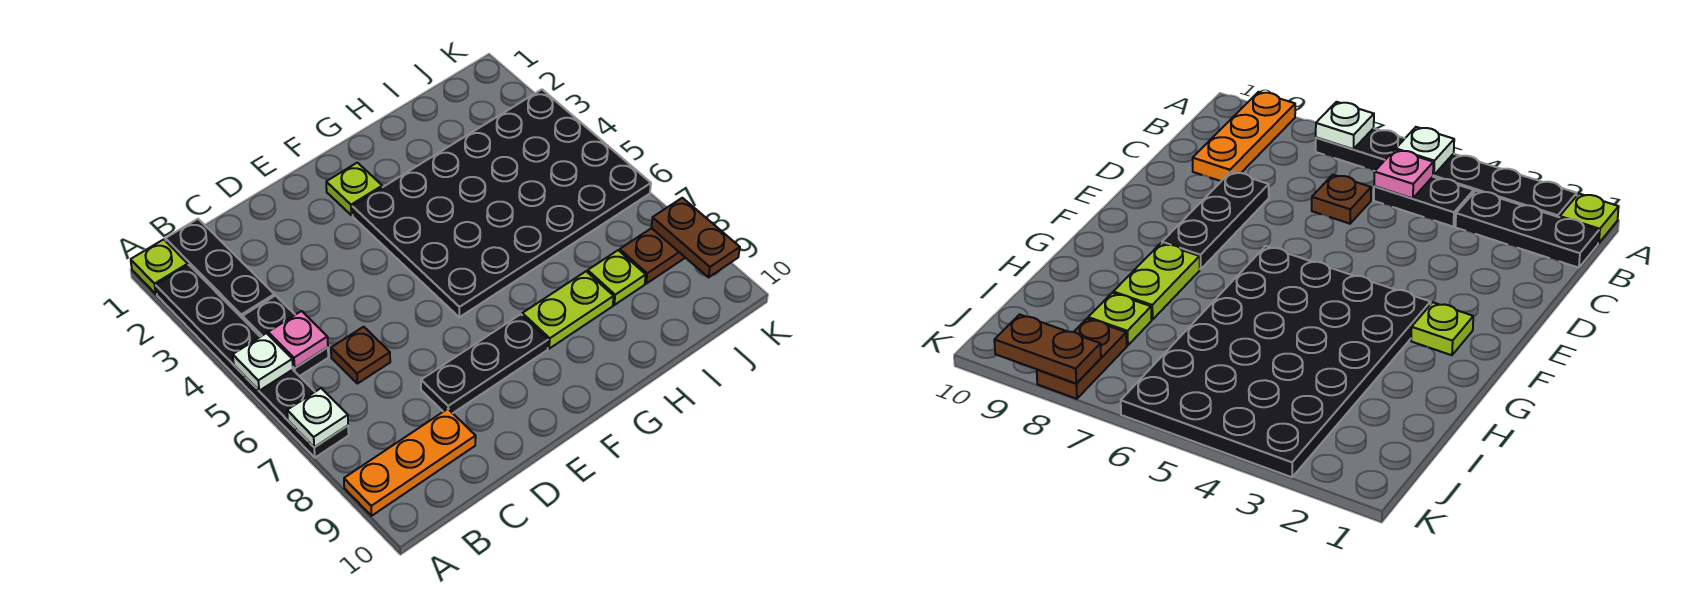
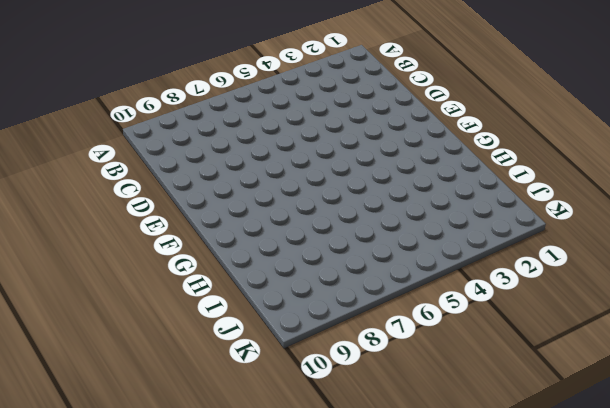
none -> lime plate A1 level 1
none -> black plate A2:A7 level 1
none -> orange plate A9:C9 level 1

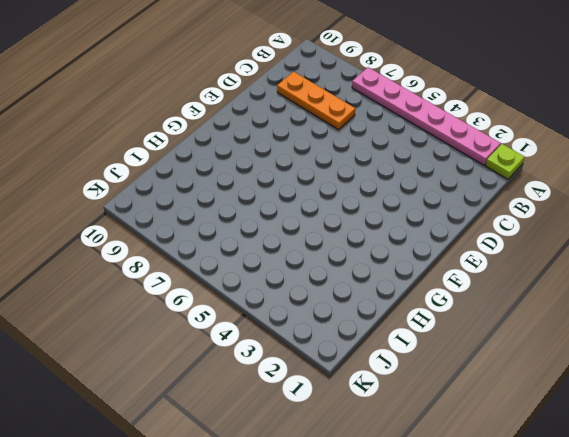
pink plate A2:A7 level 1 -> black plate A2:A7 level 1
orange plate C7:C9 level 1 -> orange plate A9:C9 level 1
none -> black plate B1:B3 level 1
none -> black plate B4:B5 level 1
none -> brown plate C6 level 1

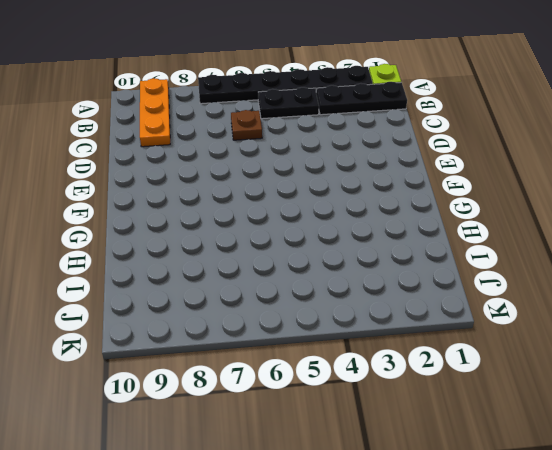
none -> black plate D8:F8 level 1
none -> lime plate F2 level 1
none -> black plate F3:K6 level 1

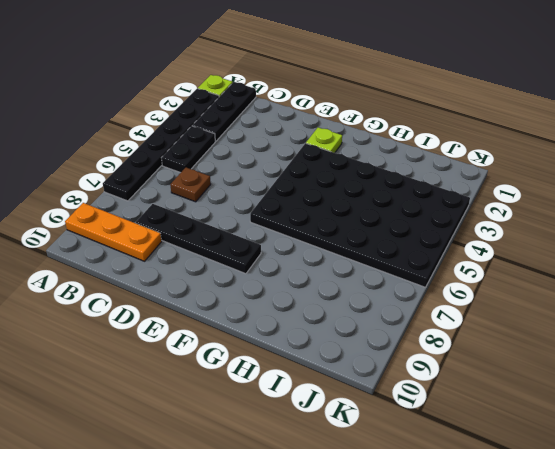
black plate C8:F8 level 1 -> black plate D8:F8 level 1
none -> lime plate G8:H8 level 1
none -> lime plate I8 level 1
none -> brown plate J8:K8 level 1

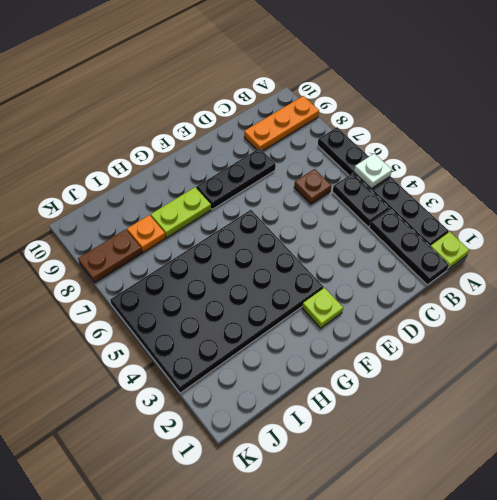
orange plate I8 level 1 -> lime plate I8 level 1
none -> white plate A7 level 2
none -> pink plate B5 level 2
none -> brown plate K8:K9 level 2

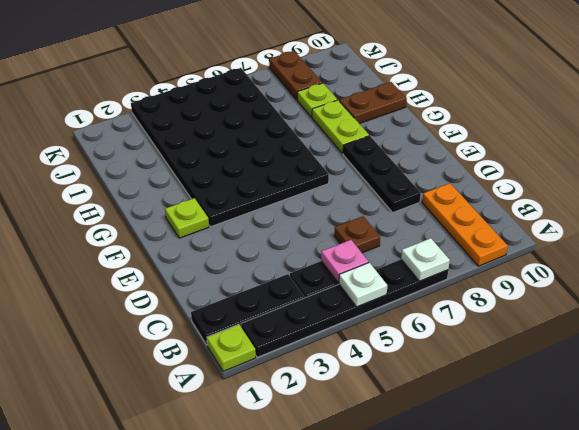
brown plate H9:H10 level 1 -> brown plate K8:K9 level 2

